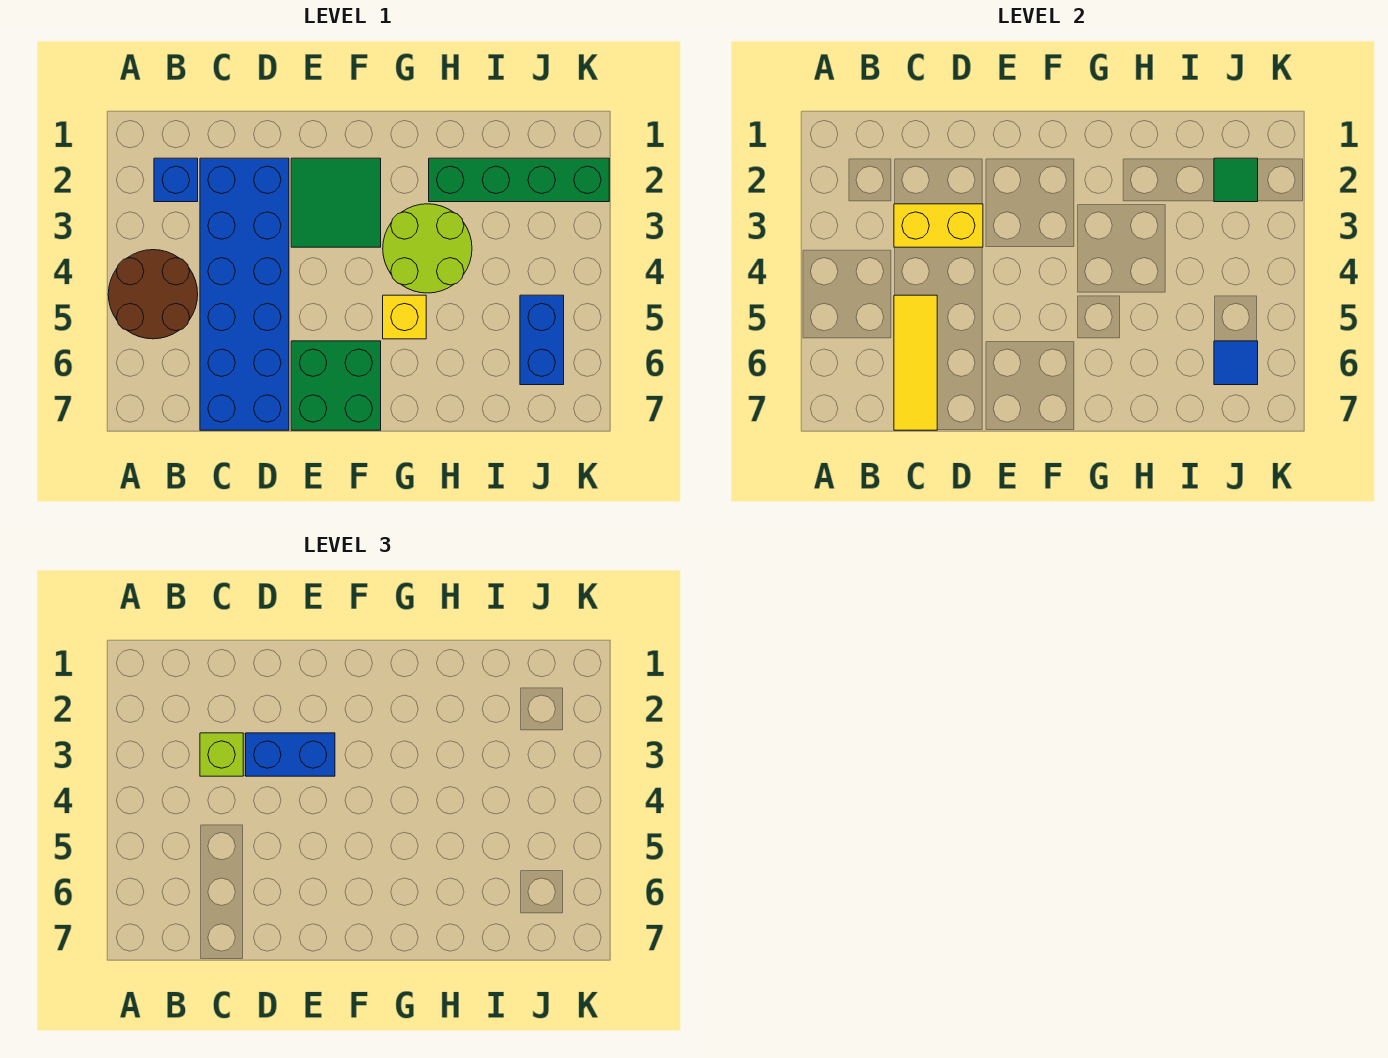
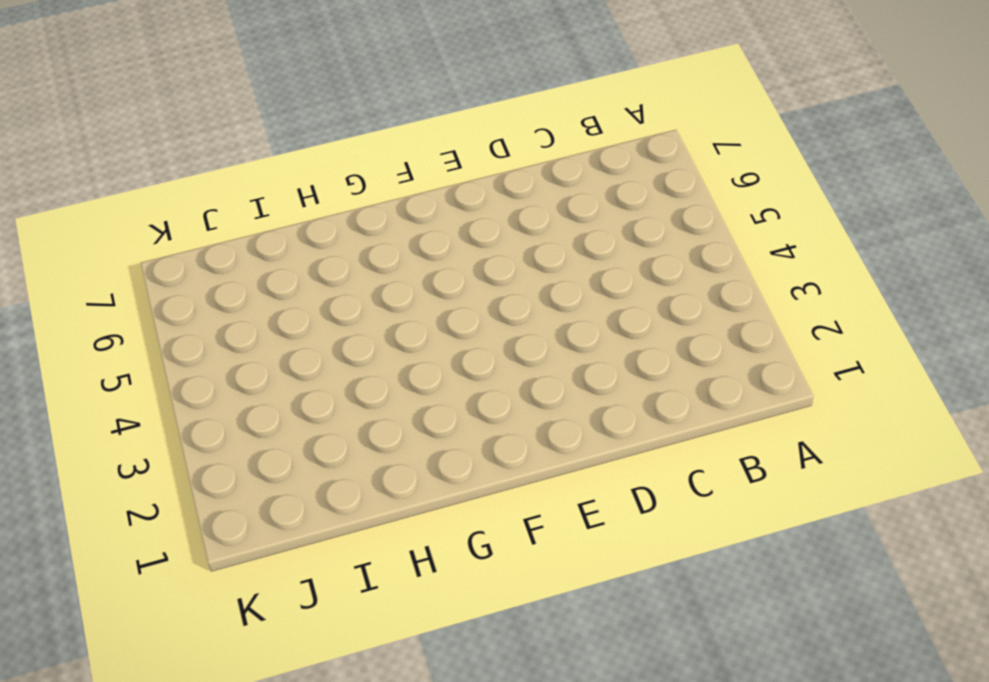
none -> brown round brick A4:B5 level 1
none -> blue brick B2 level 1
none -> blue brick C2:D7 level 1

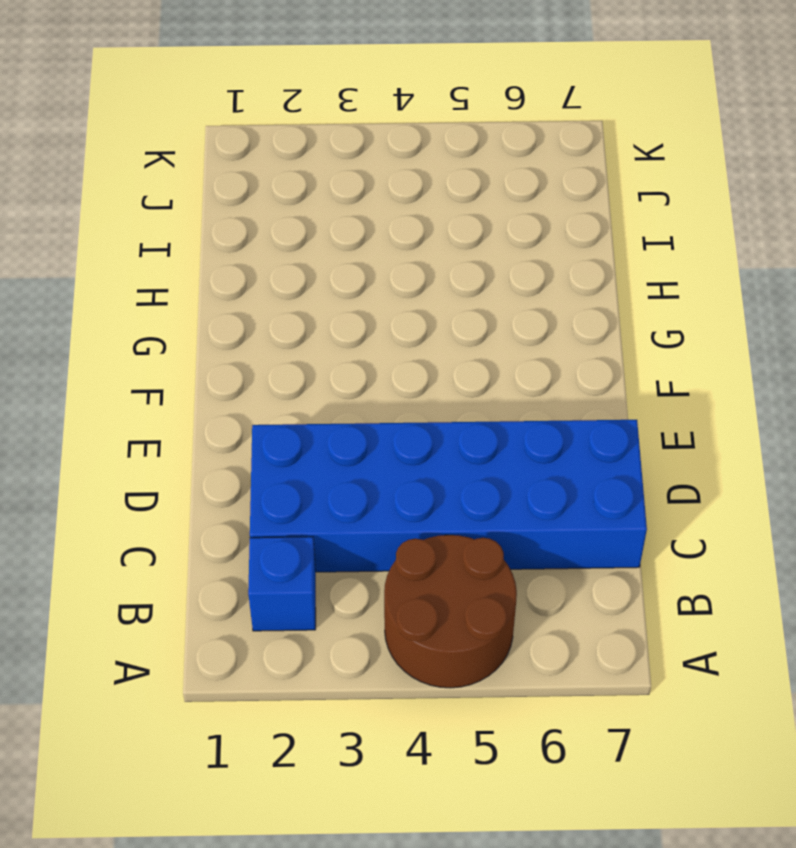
none -> green tile E2:F3 level 1
none -> green brick E6:F7 level 1
none -> lime round brick G3:H4 level 1

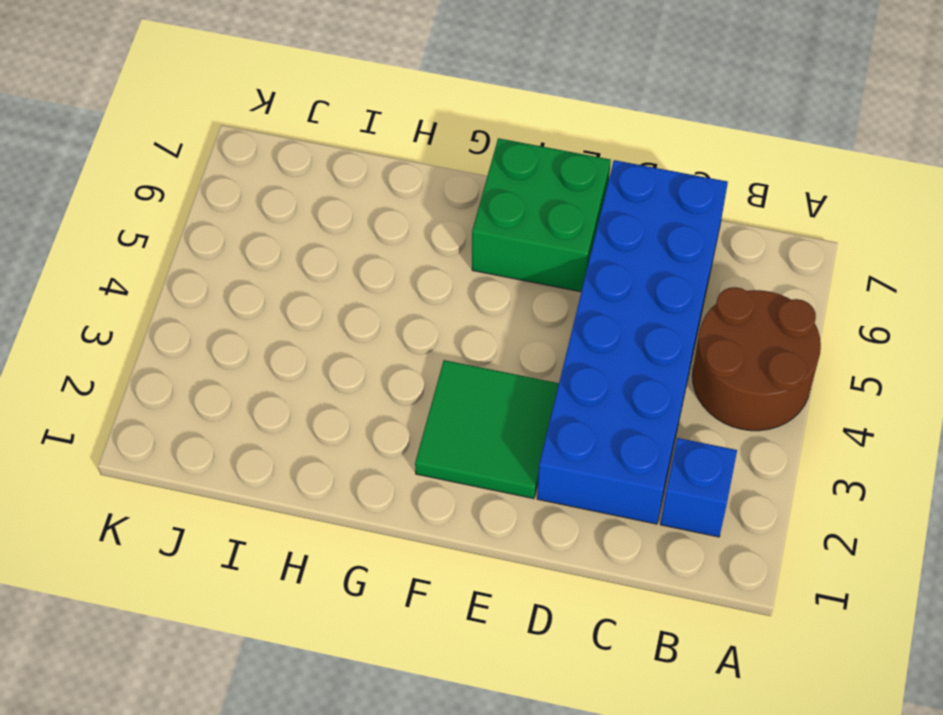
none -> lime round brick G3:H4 level 1
none -> yellow brick G5 level 1
none -> green brick H2:K2 level 1

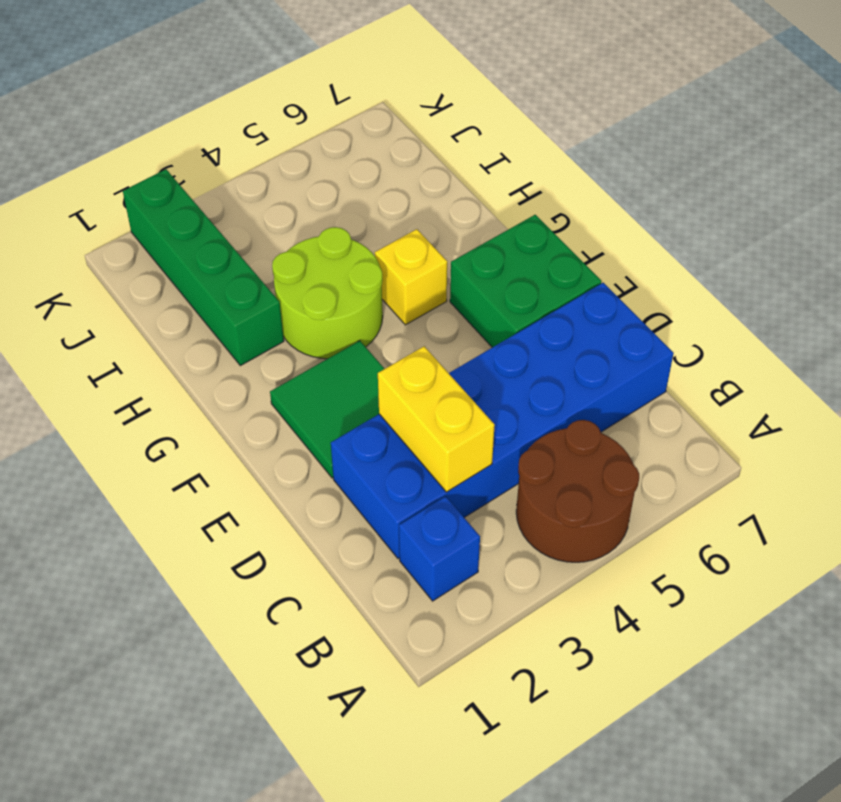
none -> blue brick J5:J6 level 1
none -> yellow tile C5:C7 level 2
none -> green tile J2 level 2

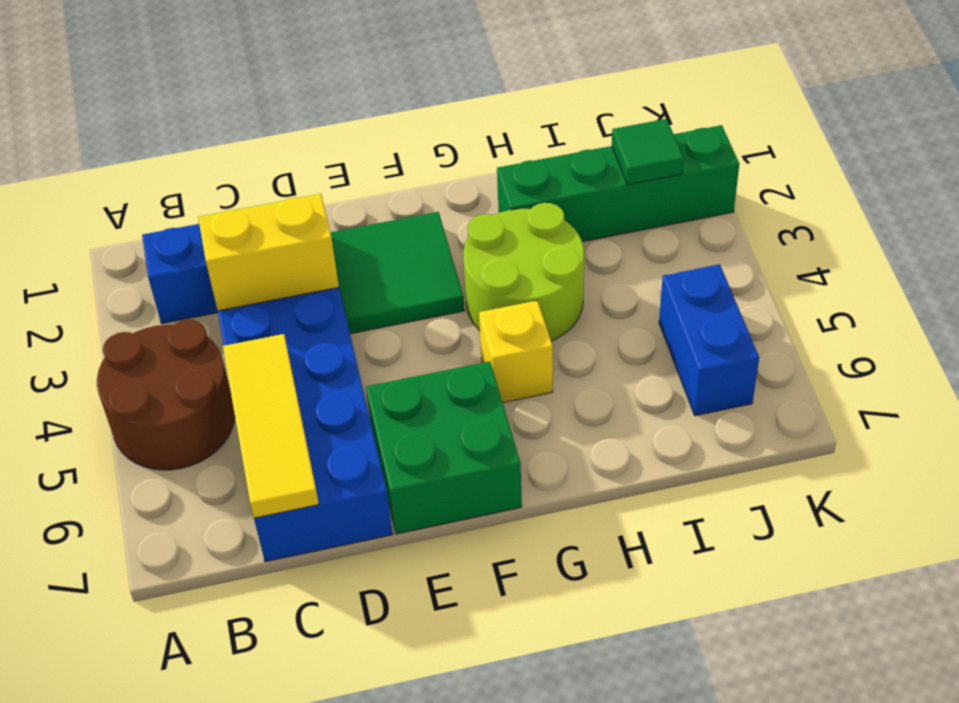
none -> blue tile J6 level 2
none -> lime brick C3 level 3
none -> blue brick D3:E3 level 3

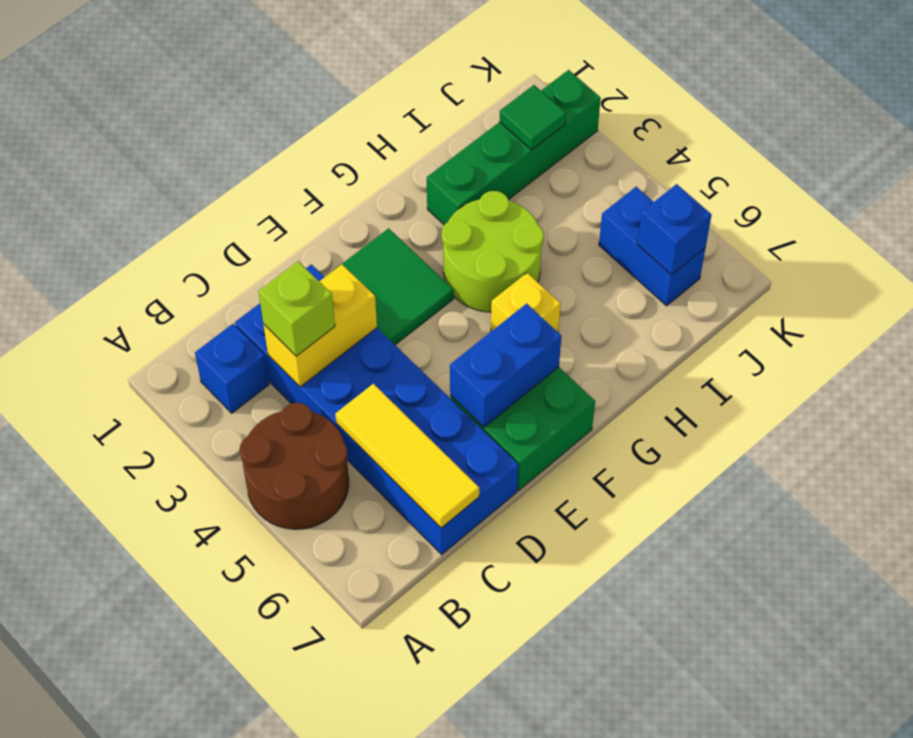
blue brick E6:F6 level 2 -> blue brick D3:E3 level 3
blue brick J6 level 2 -> blue tile J6 level 2

